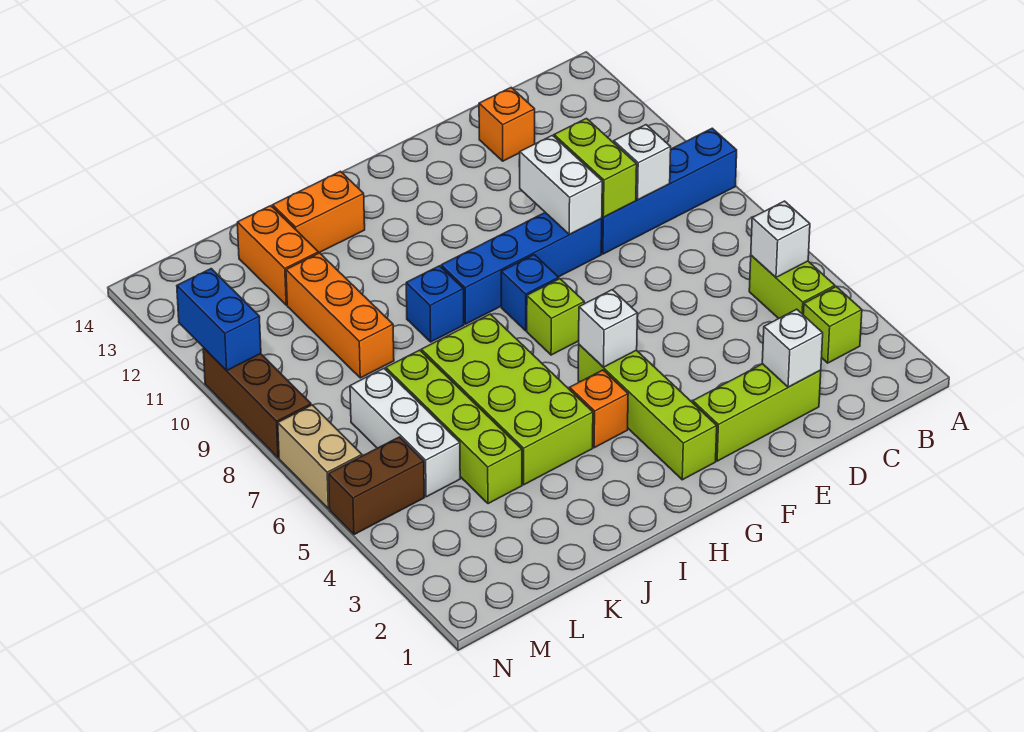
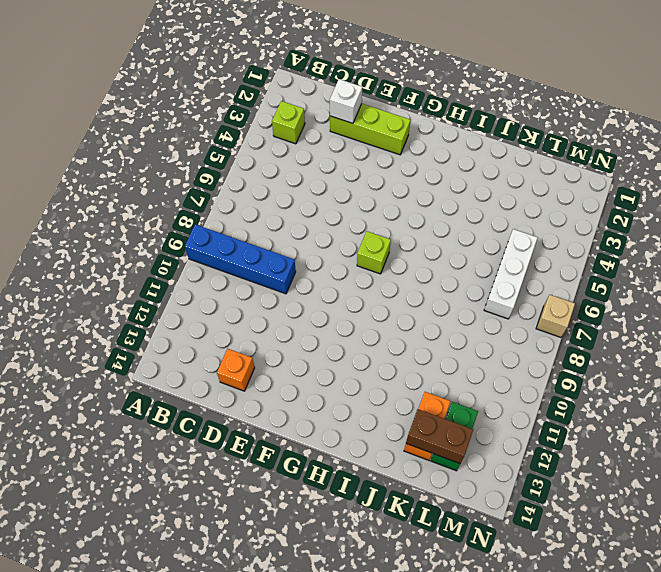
brown brick K13:L13 level 2 -> brown brick M5:N5 level 1
green brick L12:L13 level 1 -> none
tan brick N7 level 1 -> tan brick N6:N7 level 1
none -> lime brick B4:B5 level 1
none -> blue brick E9:H9 level 1
none -> lime brick G2:G5 level 1

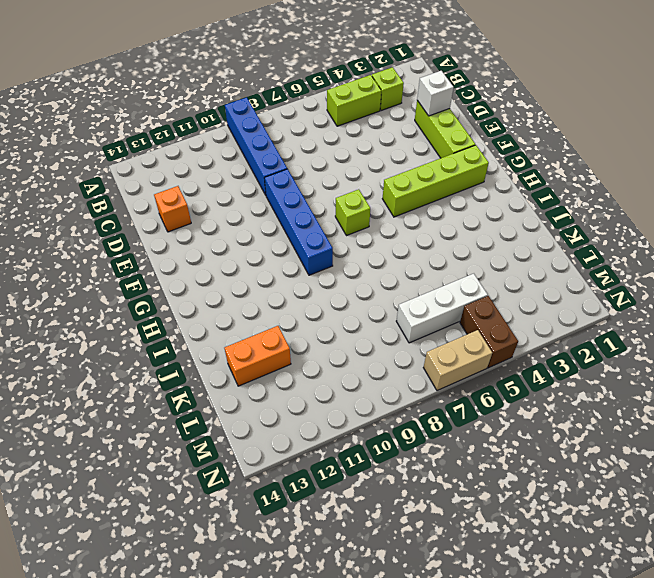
none -> blue brick G8 level 1
none -> orange brick H4 level 1
none -> lime brick I4:J7 level 1

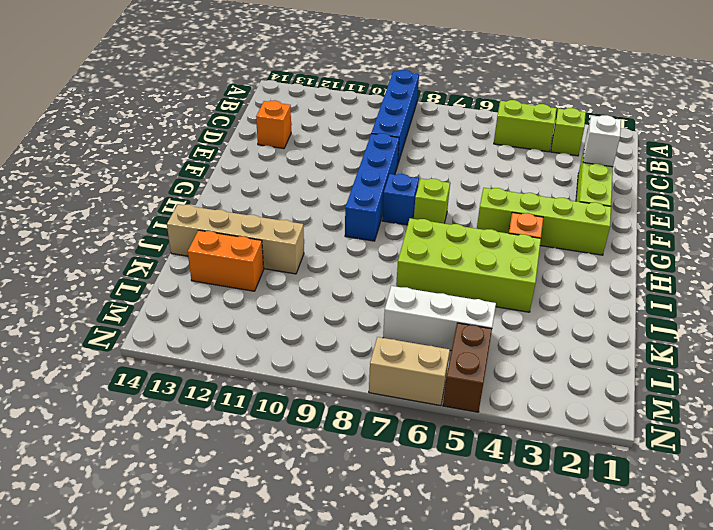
tan brick J11:J14 level 1 -> orange brick I13:J13 level 1
none -> blue brick I9 level 1
none -> lime brick K4:K7 level 1
none -> orange brick K9:K11 level 1

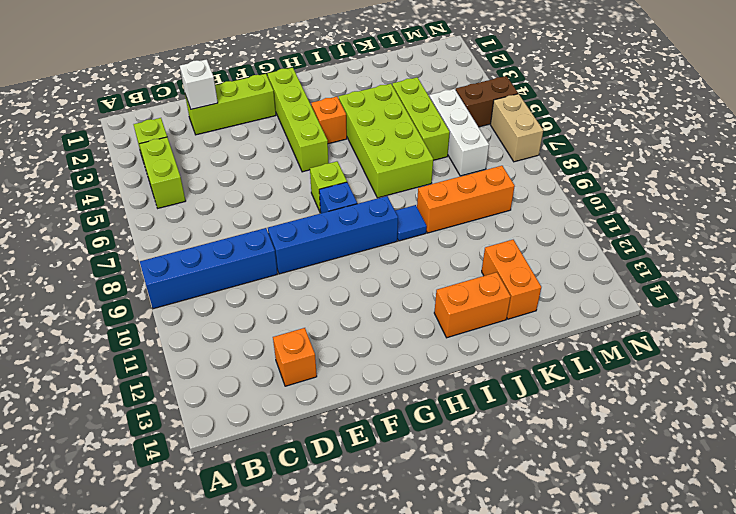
blue tile I9 level 1 -> blue brick I9 level 1
orange brick J9:L9 level 1 -> orange brick K9:K11 level 1
lime brick K4:K6 level 1 -> lime brick K4:K7 level 1
none -> brown brick N8:N10 level 1
none -> white brick B5 level 2
none -> white brick C9 level 2

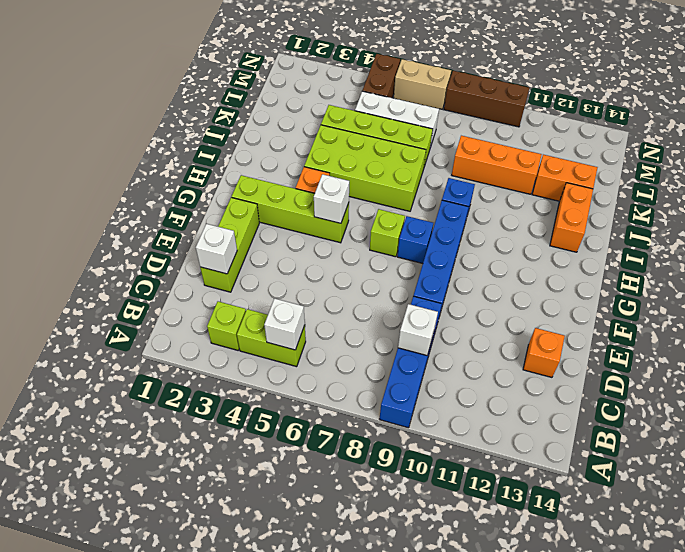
none -> lime brick D9:D10 level 2
none -> white brick E9:E10 level 2
none -> blue brick N10:N11 level 2

